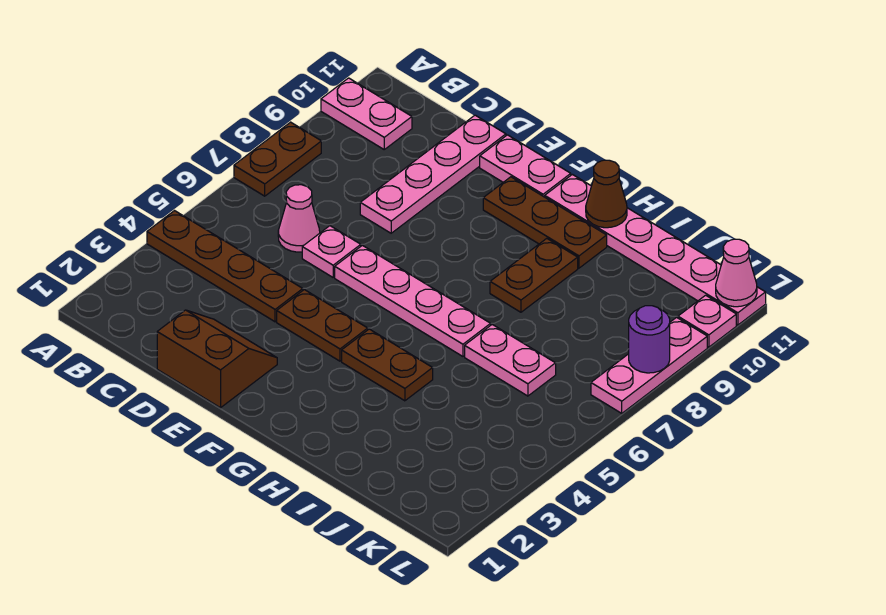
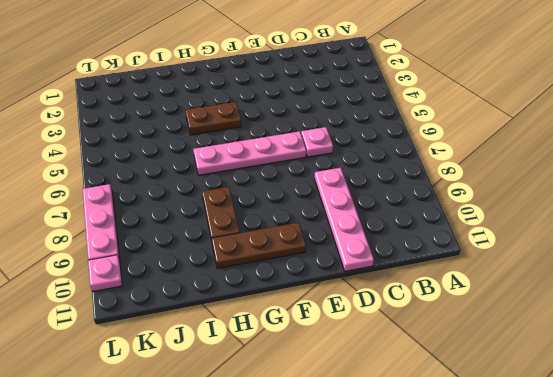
none -> brown plate A4:D4 level 1
none -> brown plate A7:A8 level 1
none -> pink plate A10:B10 level 1

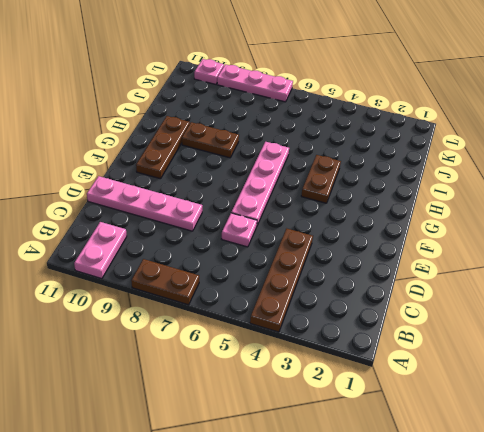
none -> pink cone C6 level 1
none -> brown slope D1:E2 level 1 top 1
none -> brown plate E4:F4 level 1

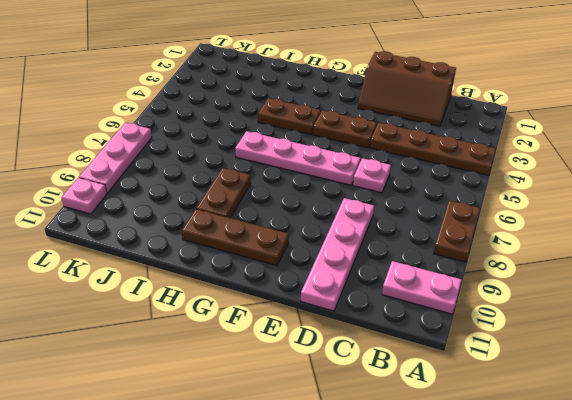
brown slope C1:E2 level 1 top 1 -> brown slope D1:E2 level 1 top 1
none -> pink cone C6 level 1
none -> pink plate E11:F11 level 1
none -> pink plate G11:L11 level 1

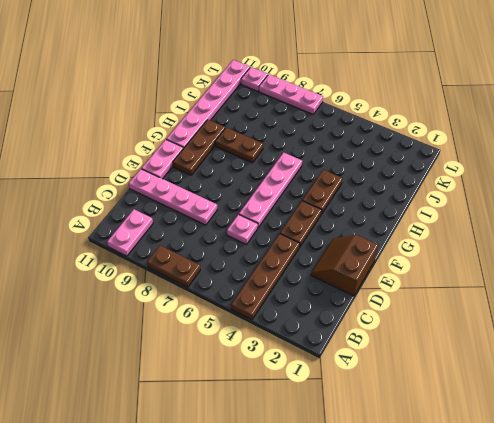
none -> pink cone C6 level 1
none -> pink plate I6:J6 level 1
none -> brown cone H11 level 2

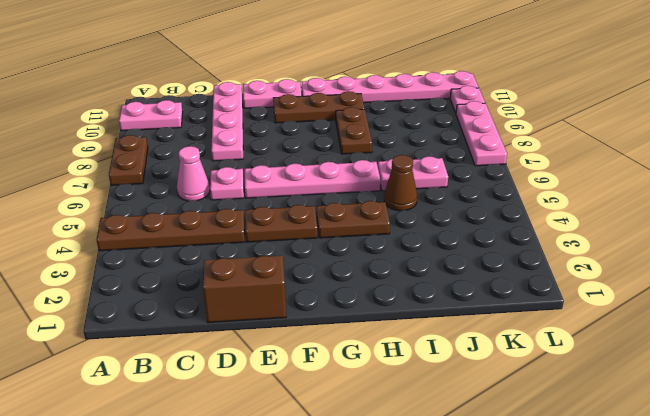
brown cone I5 level 1 -> brown cone H11 level 2
none -> purple round brick L8 level 2
none -> pink cone L11 level 2

